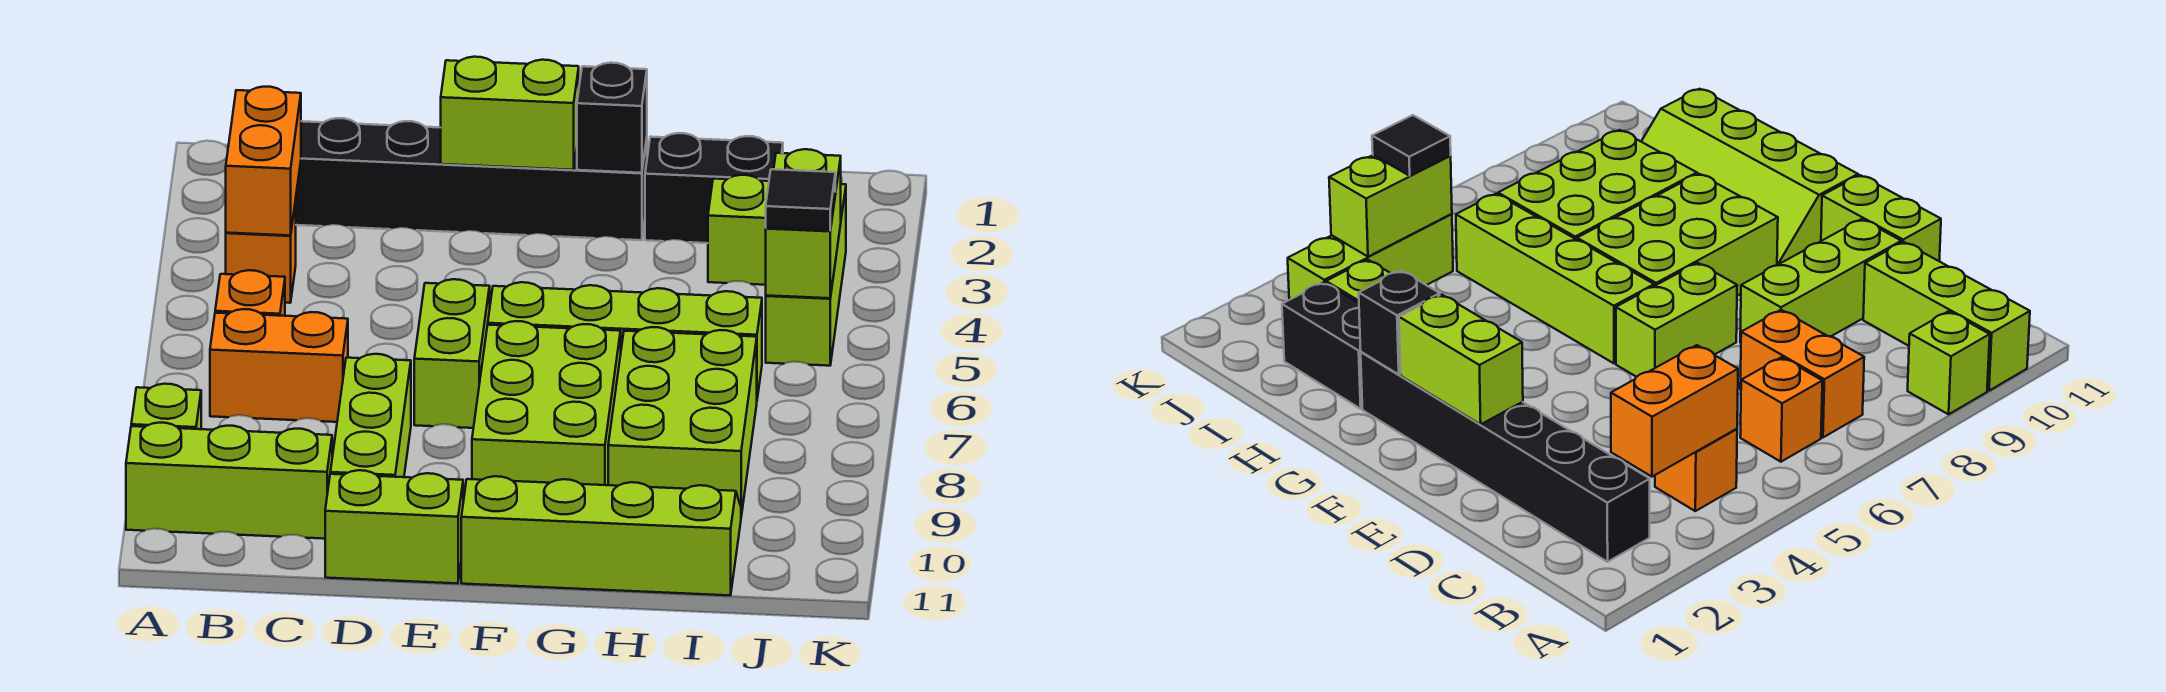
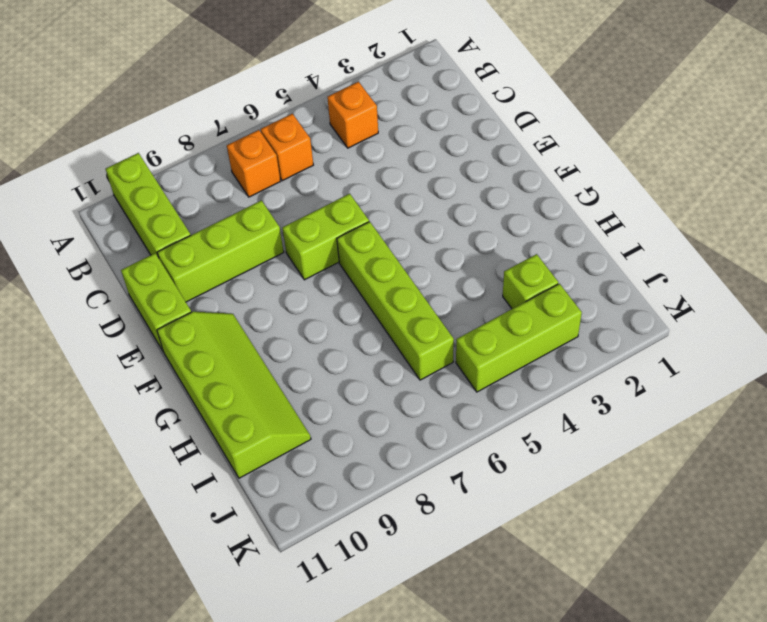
orange brick B7 level 1 -> orange brick B7:C7 level 1
none -> lime brick A9 level 1
none -> black brick B2:G2 level 1
none -> lime brick F7:G9 level 1

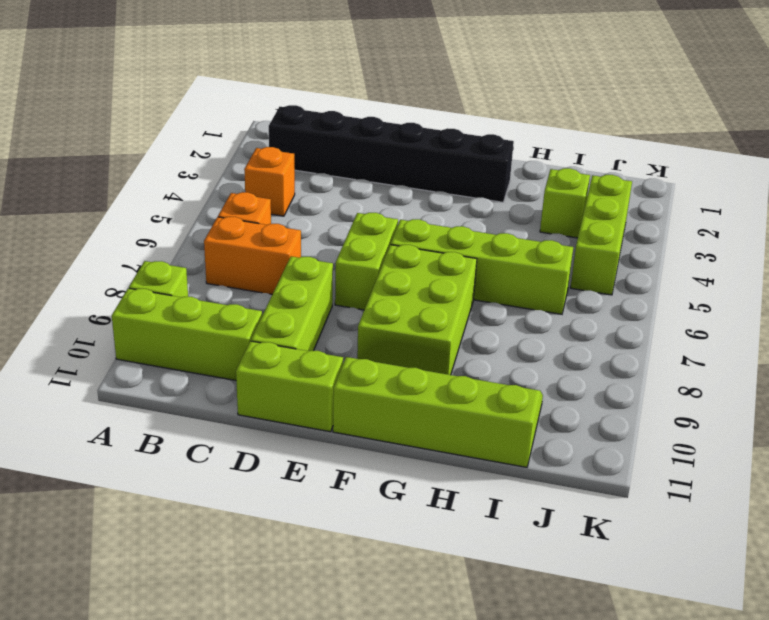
none -> black brick H2:I2 level 1
none -> lime brick H7:I9 level 1
none -> orange brick B3:B4 level 2

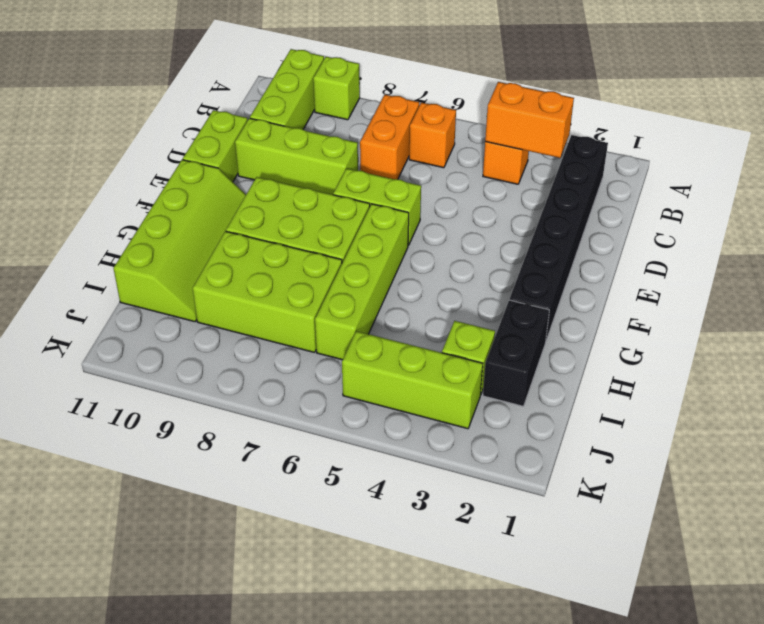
none -> lime brick E2:F2 level 2
none -> black brick G2 level 2
none -> lime brick J4:J5 level 2

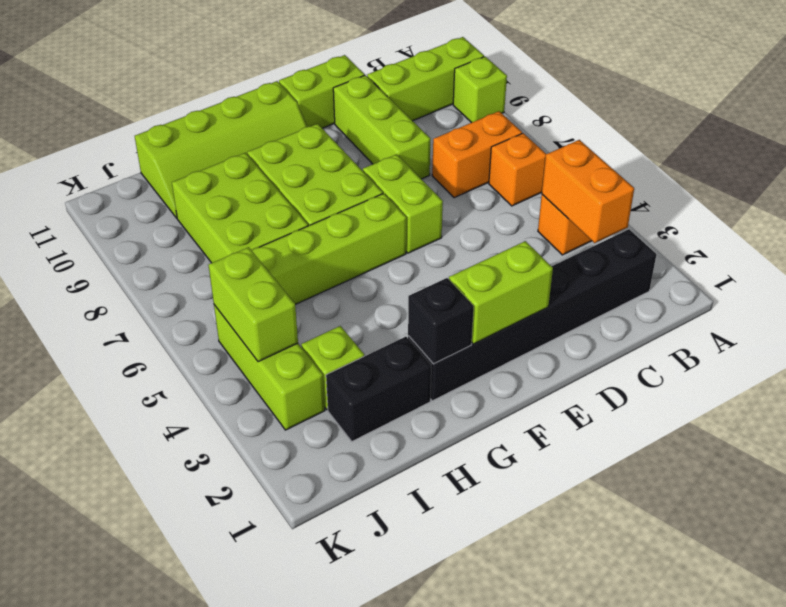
none -> black tile J5 level 3

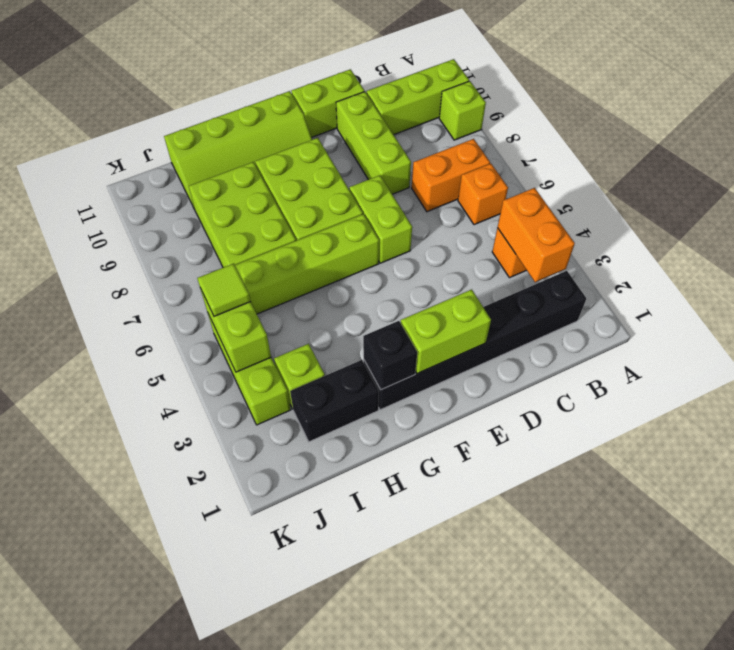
lime tile J5 level 3 -> black tile J5 level 3

